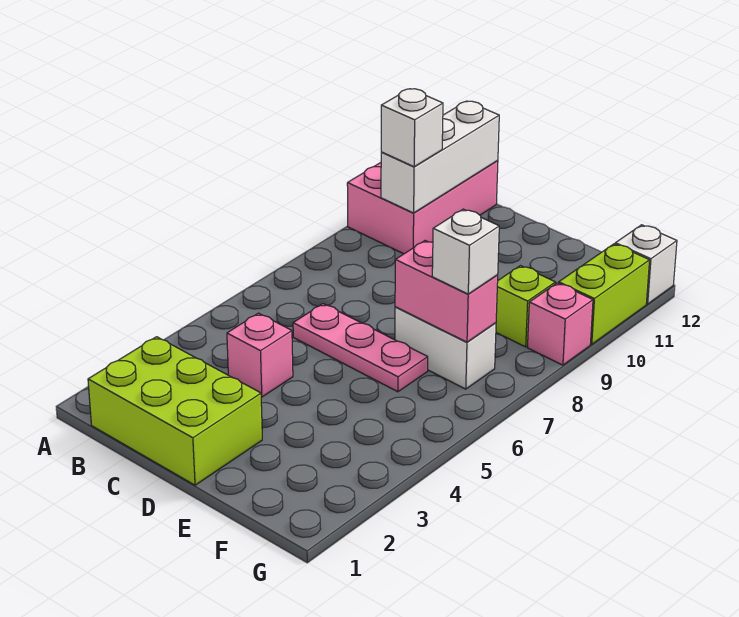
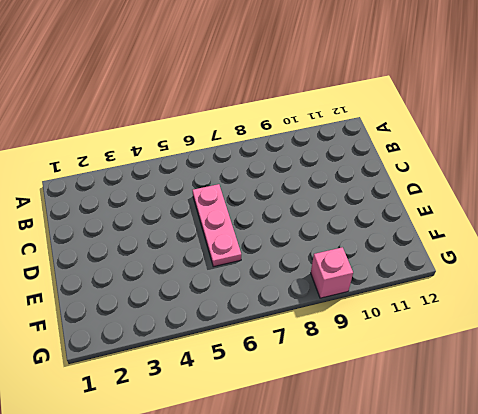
none -> pink brick A10:B12 level 1
none -> lime brick B1:D2 level 1
none -> pink brick C4 level 1

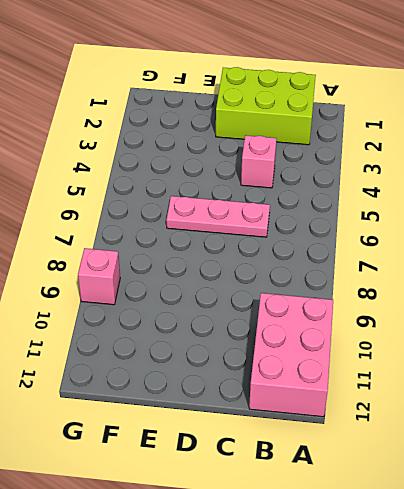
none -> white brick E7:F7 level 1
none -> lime brick F9 level 1
none -> lime brick G10:G11 level 1

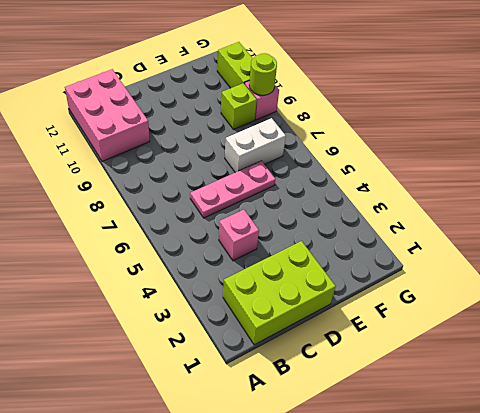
lime round brick G9 level 2 -> none
none -> white brick G12 level 1
none -> white brick B10:B12 level 2
none -> pink brick E7:F7 level 2

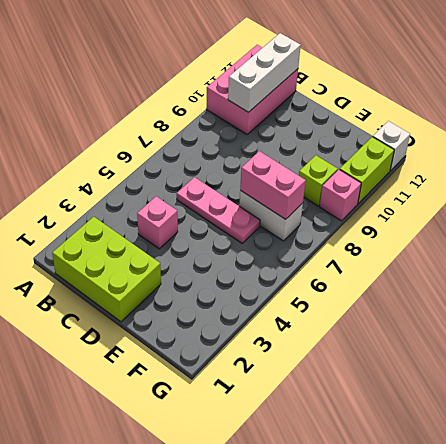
none -> white brick B10 level 3
none -> white brick F7 level 3

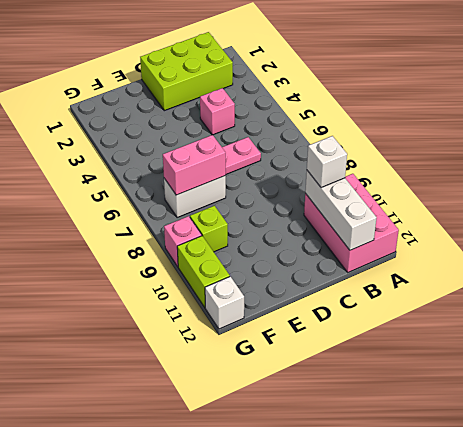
none -> white brick F7 level 3

